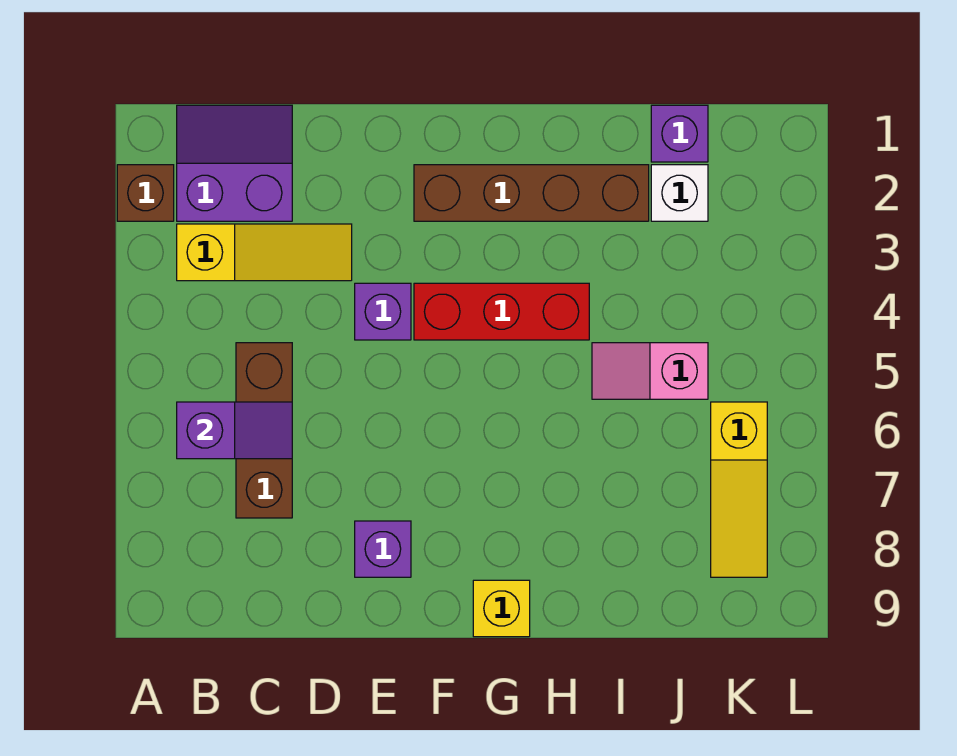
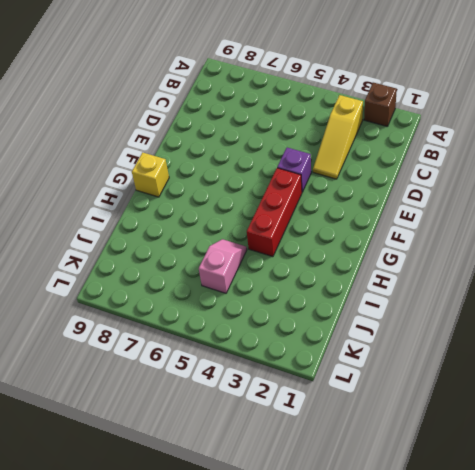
none -> purple slope B1:C2 level 1 top 2
none -> brown brick C5:C7 level 1
none -> purple brick E8 level 1

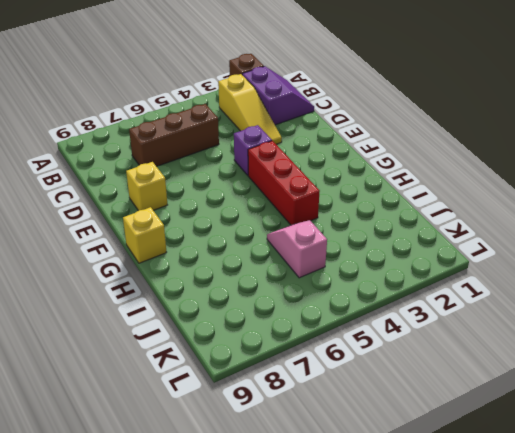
yellow brick E8 level 1 -> purple brick E8 level 1
none -> brown brick F2:I2 level 1
none -> purple brick J1 level 1
none -> white brick J2 level 1

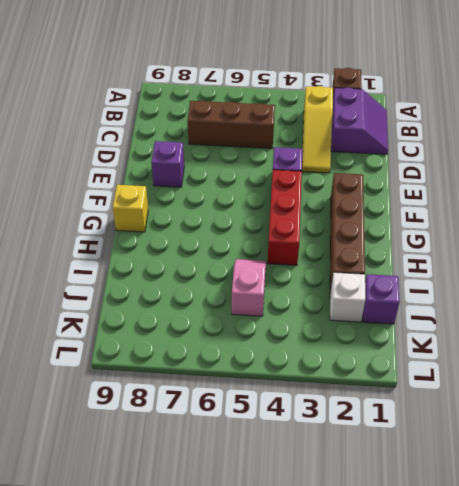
none -> yellow slope K6:K8 level 1 top 6
none -> purple slope B6:C6 level 2 top B

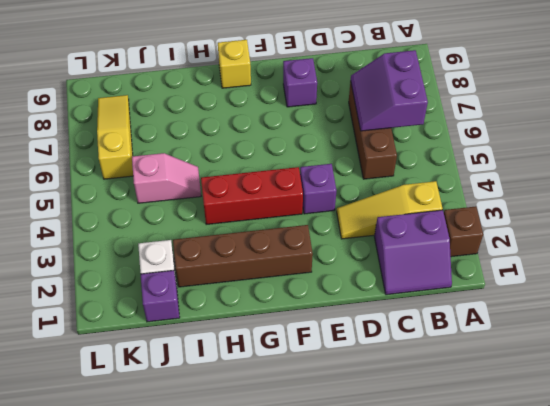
purple slope B6:C7 level 2 top B -> purple slope B6:C6 level 2 top B

